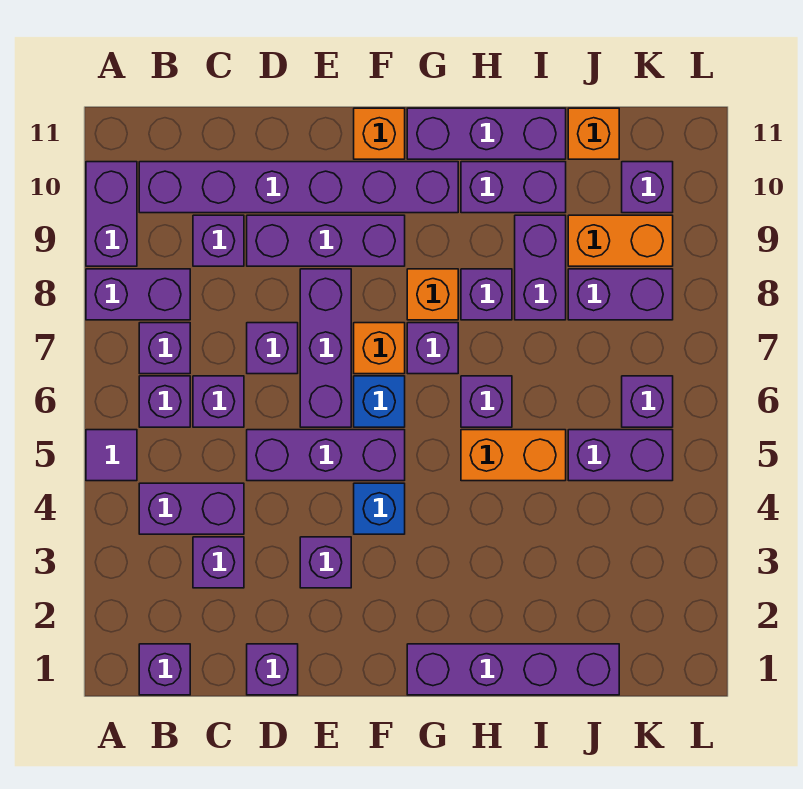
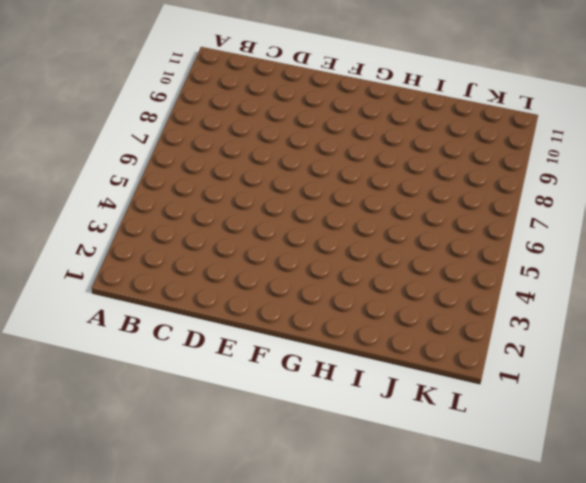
none -> purple tile A5 level 1
none -> purple brick A8:B8 level 1
none -> purple brick A9:A10 level 1
none -> purple brick B1 level 1

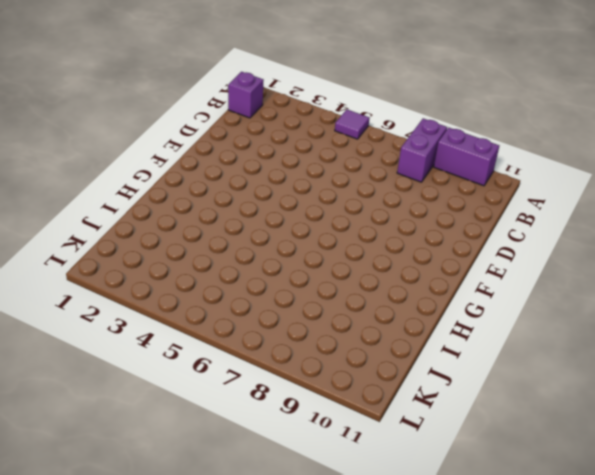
none -> purple brick B4:C4 level 1
none -> purple brick B6 level 1
none -> purple brick B7 level 1
none -> purple brick B10:G10 level 1

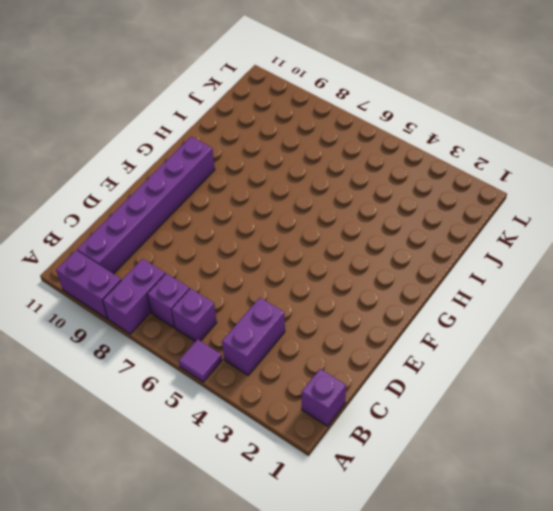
none -> purple brick C3 level 1
none -> purple brick C6 level 1
none -> purple brick C9 level 1
none -> purple brick D1 level 1

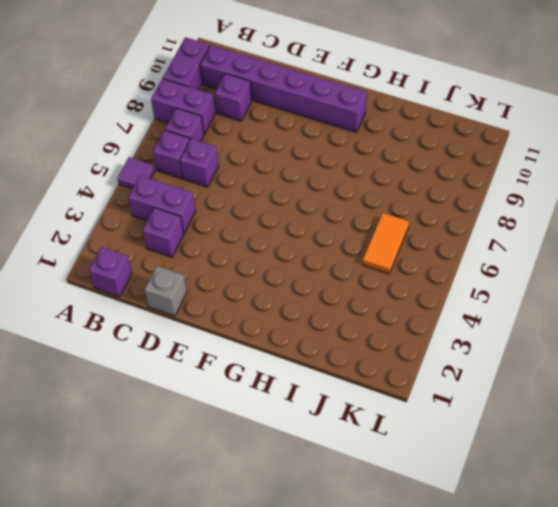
grey brick D1 level 1 -> purple brick D1 level 1
orange tile J5:J6 level 1 -> purple brick J5:K5 level 1
none -> purple brick D5:F5 level 1
none -> purple brick D7 level 1
none -> purple brick D9:F9 level 1
none -> purple brick E3 level 1

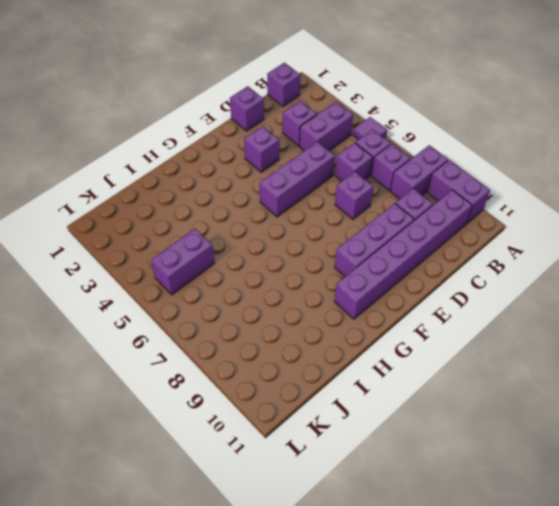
none -> purple brick E6:E8 level 1
none -> blue brick F4 level 1
none -> blue brick F6 level 1
none -> orange brick F7 level 1

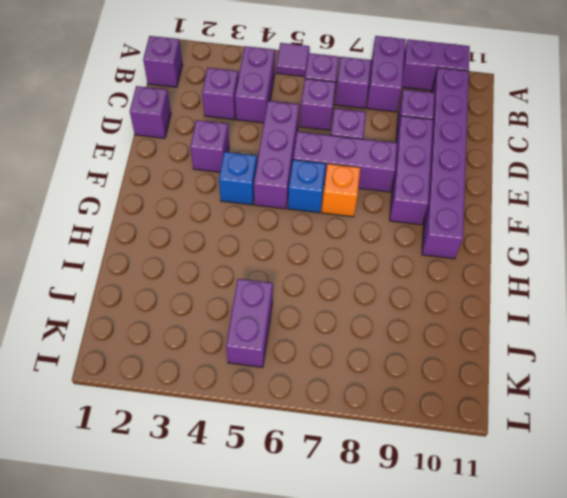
none -> orange brick F11 level 1
none -> purple brick G1:J1 level 1
none -> purple brick G7 level 1
none -> orange brick G8 level 1

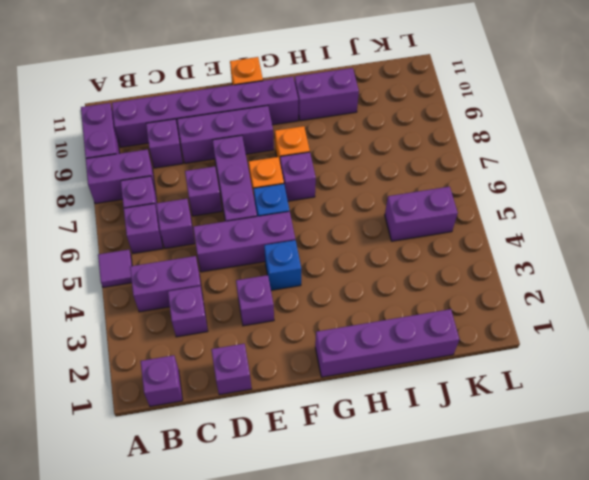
none -> purple brick G11:I11 level 1
none -> orange brick H5:I5 level 1
none -> purple brick H6 level 1
none -> purple brick H8 level 1

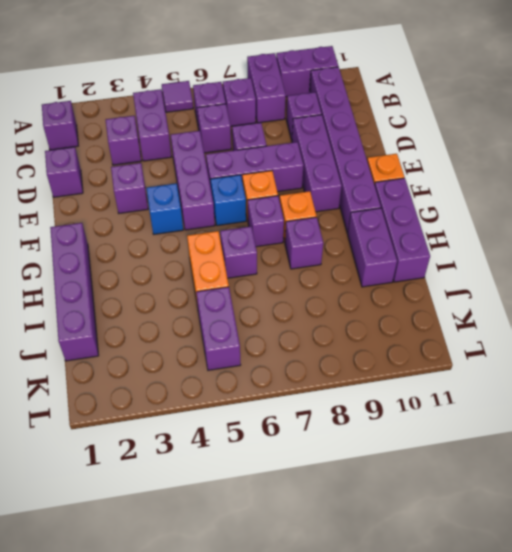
none -> purple brick I8:I9 level 1
none -> purple brick J8:K8 level 1
none -> orange brick J9:K9 level 1
none -> orange brick J11 level 1

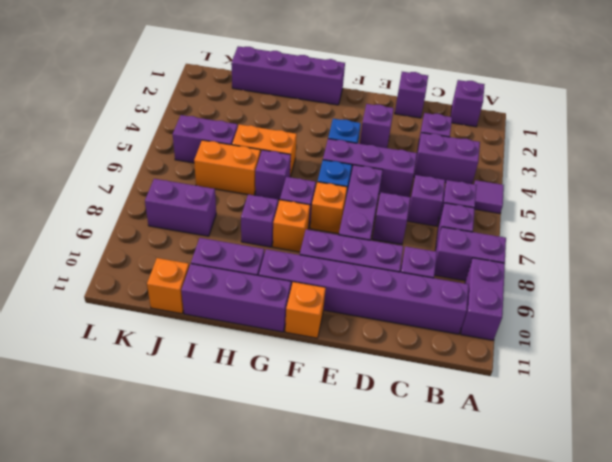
orange brick I6:J6 level 1 -> orange brick J9:K9 level 1
none -> purple brick I8:I9 level 1
none -> purple brick K6 level 1
none -> purple brick K10 level 1

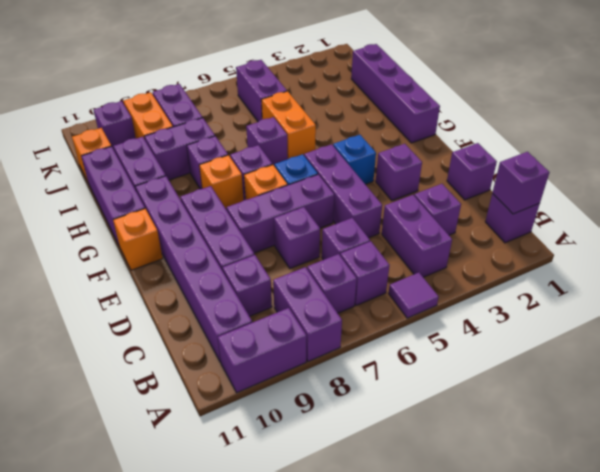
purple brick B1 level 2 -> purple brick K6 level 1

